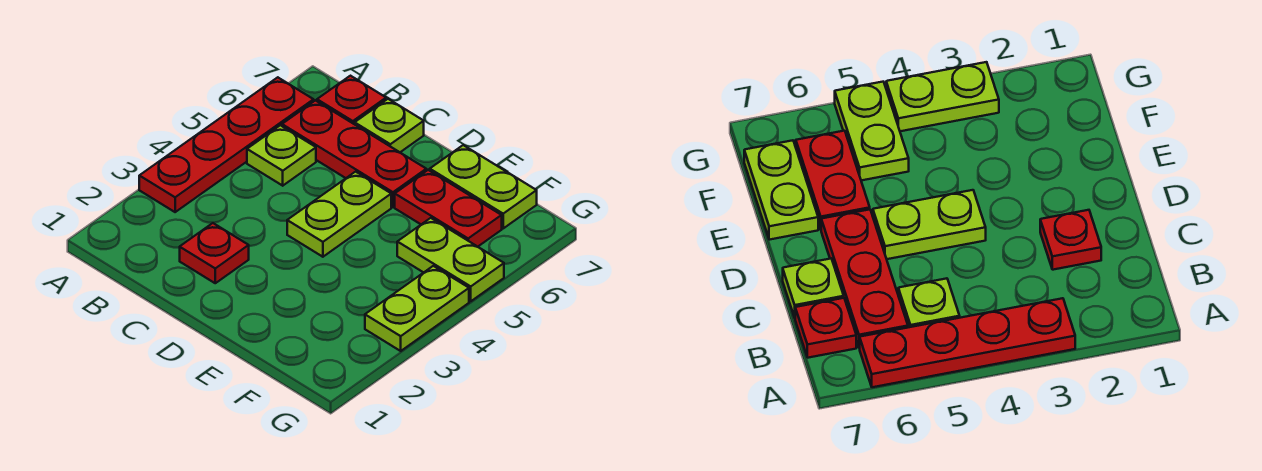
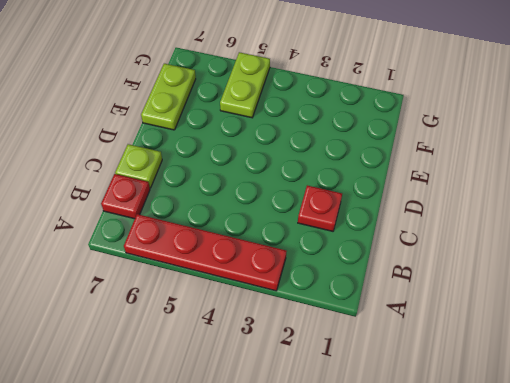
none -> lime plate B5 level 1
none -> red plate B6:D6 level 1

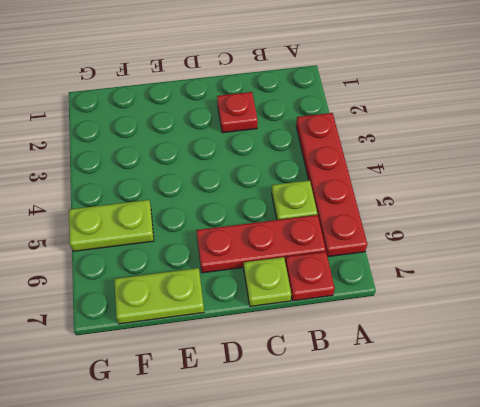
none -> lime plate D4:D5 level 1
none -> red plate E6:F6 level 1

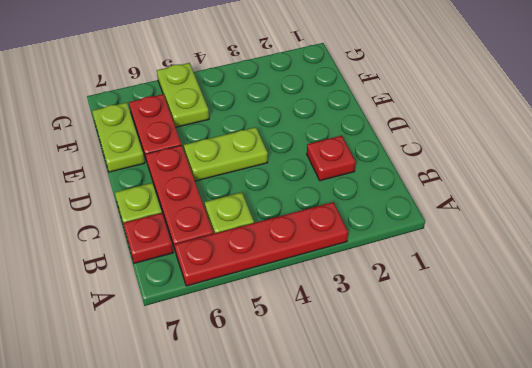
none -> lime plate G3:G4 level 1

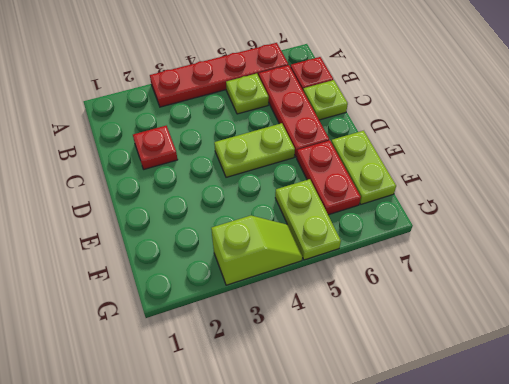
lime slope G3:G4 level 1 top 3 -> lime plate G3:G4 level 1

